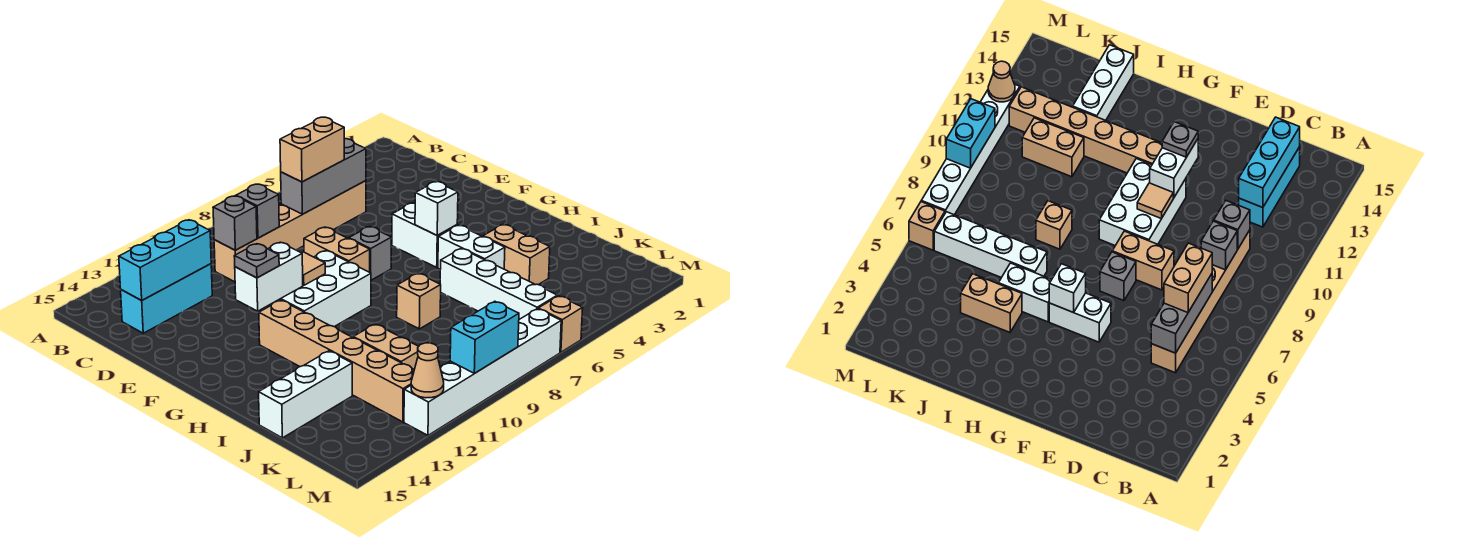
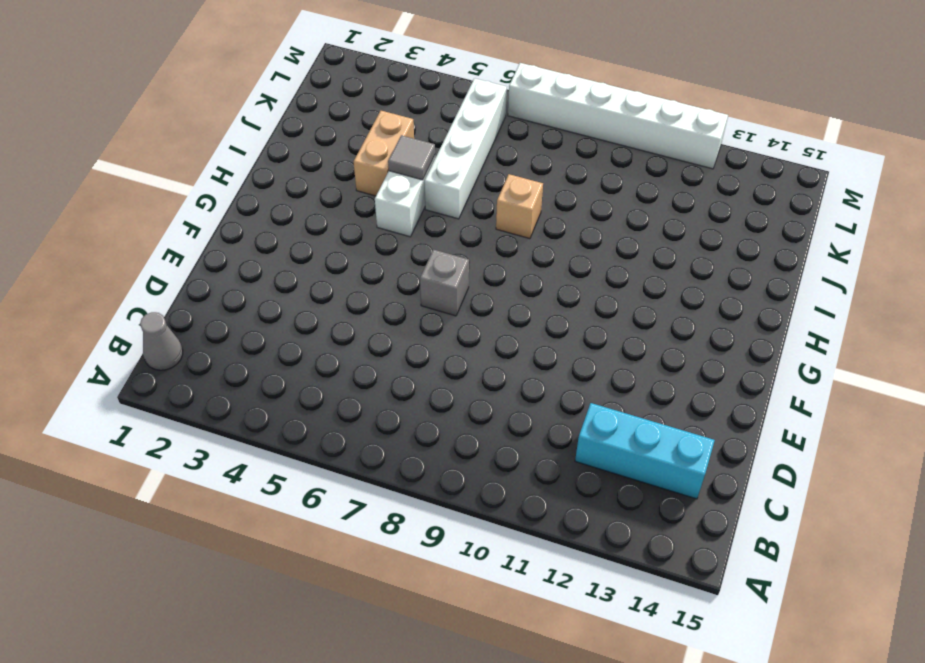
grey cone B1 level 1 -> none
grey tile I5 level 2 -> none
none -> tan brick C5:C10 level 1
none -> tan brick E8:F8 level 1
none -> white brick F5:G5 level 1

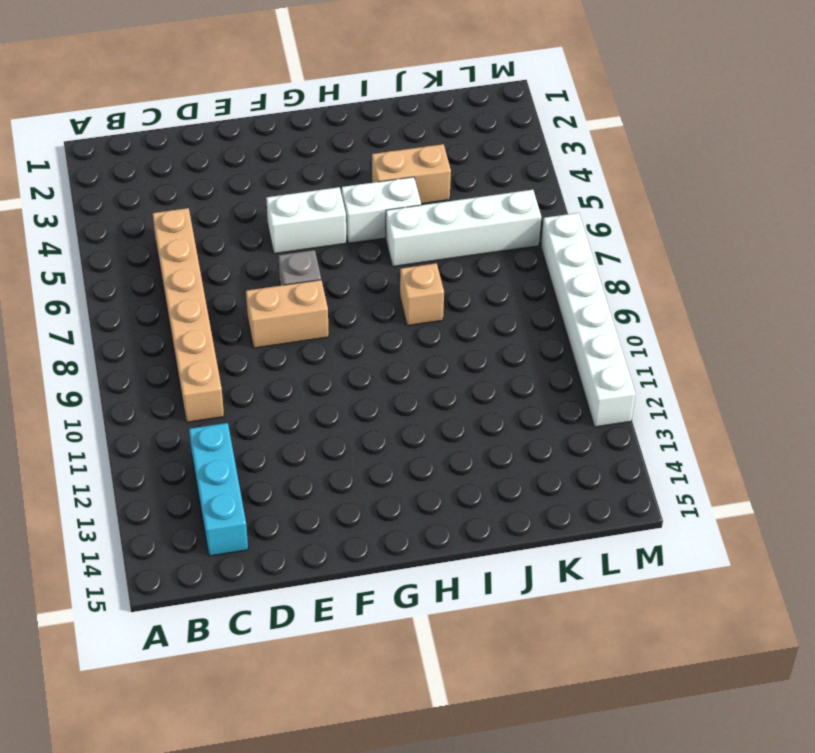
none -> white brick F9:G11 level 1
none -> tan brick G12:L12 level 1
none -> tan brick J11:K11 level 1

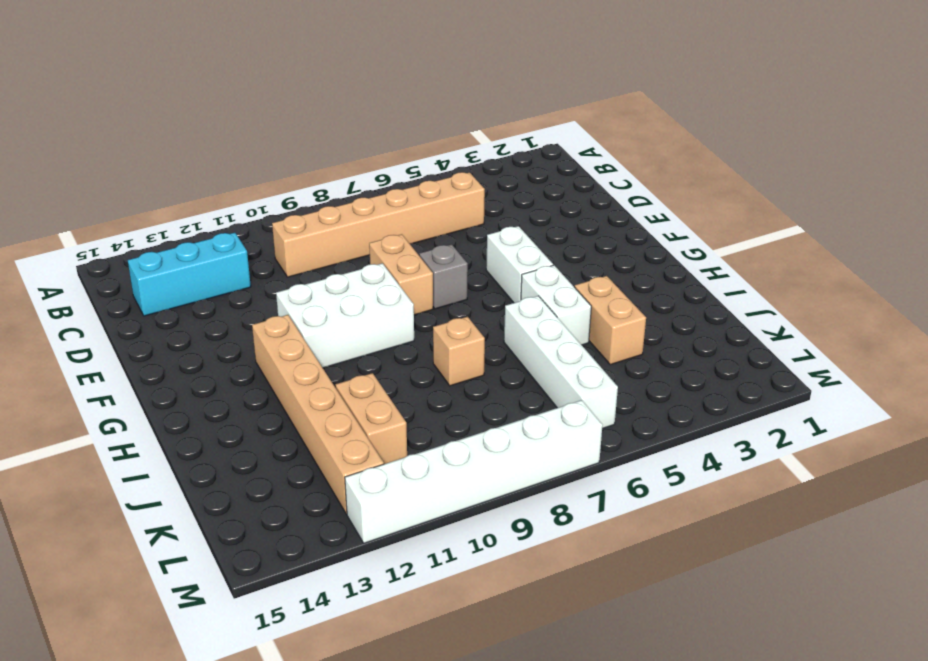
none -> white brick J13:J15 level 1
none -> tan brick M6 level 1
none -> grey brick C5:C7 level 2

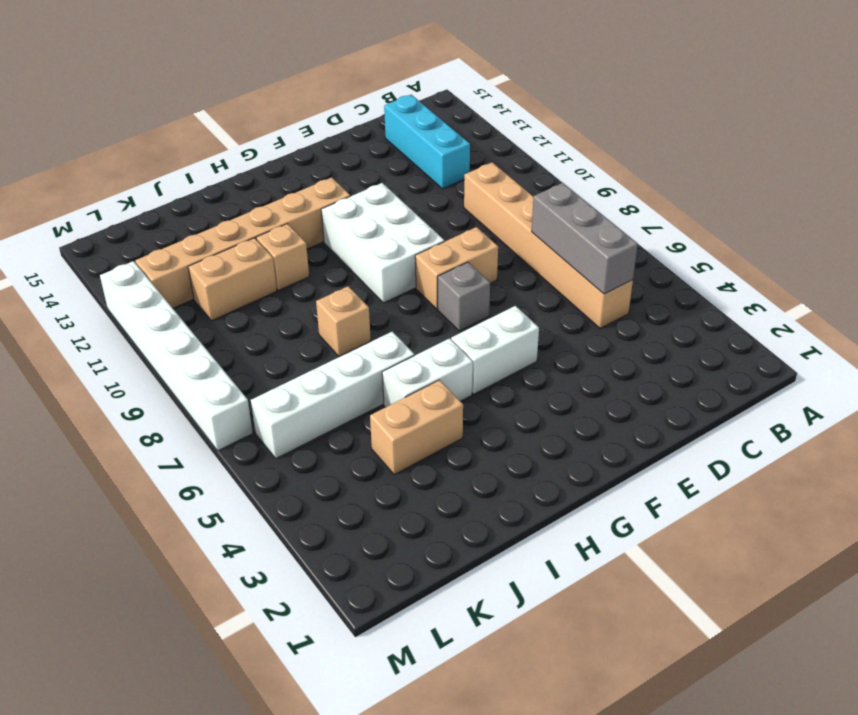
tan brick I11 level 1 -> tan brick M6 level 1
none -> white brick J13:J15 level 1
none -> grey brick C9 level 2
none -> grey brick C10 level 2

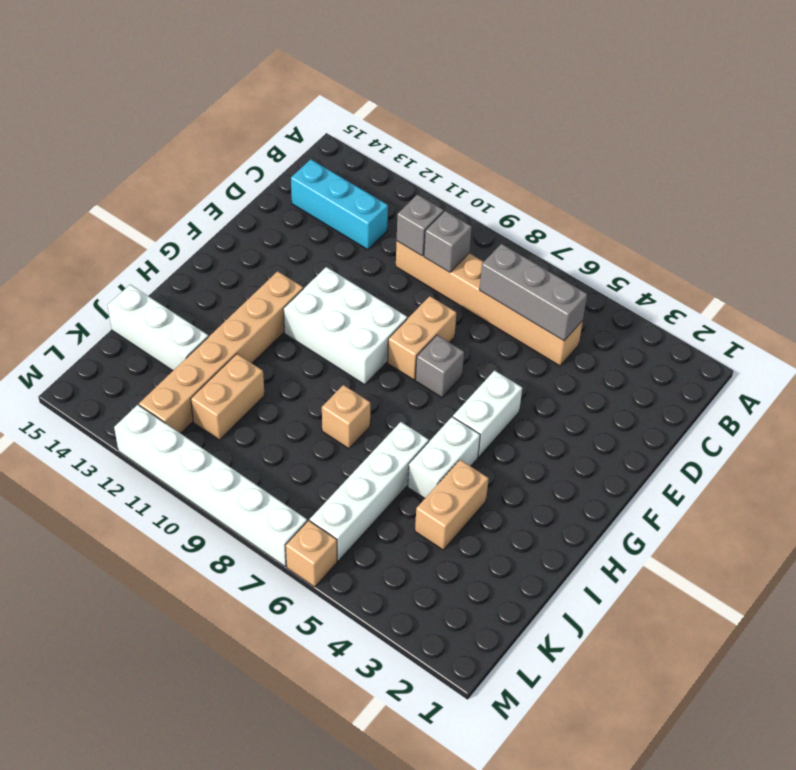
none -> cyan brick C12:C14 level 2
none -> tan tile F10 level 2
none -> white brick F11:F12 level 2

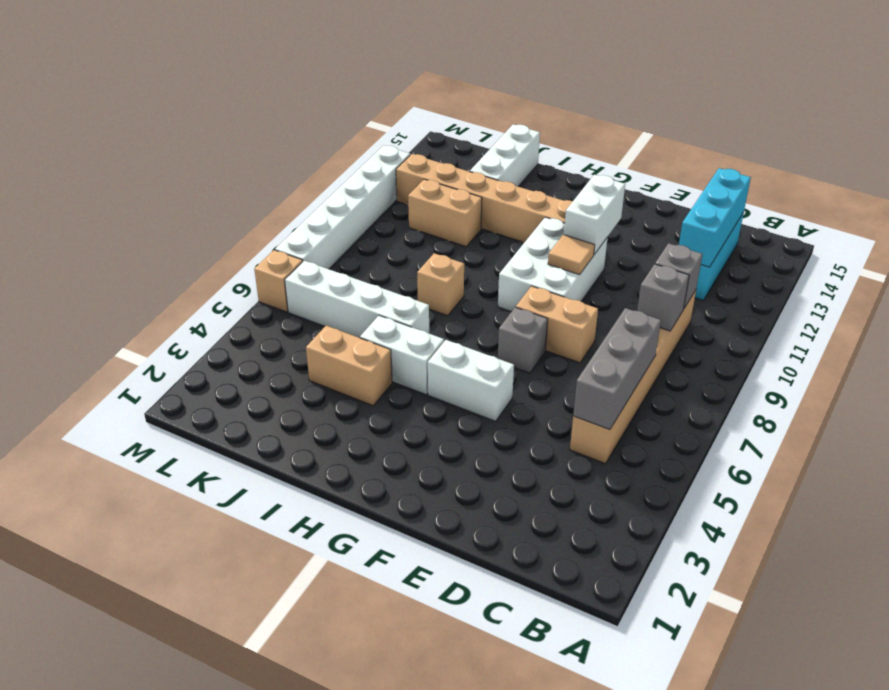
none -> white brick G5 level 2
none -> cyan brick M9:M10 level 2
none -> tan cone M12 level 2

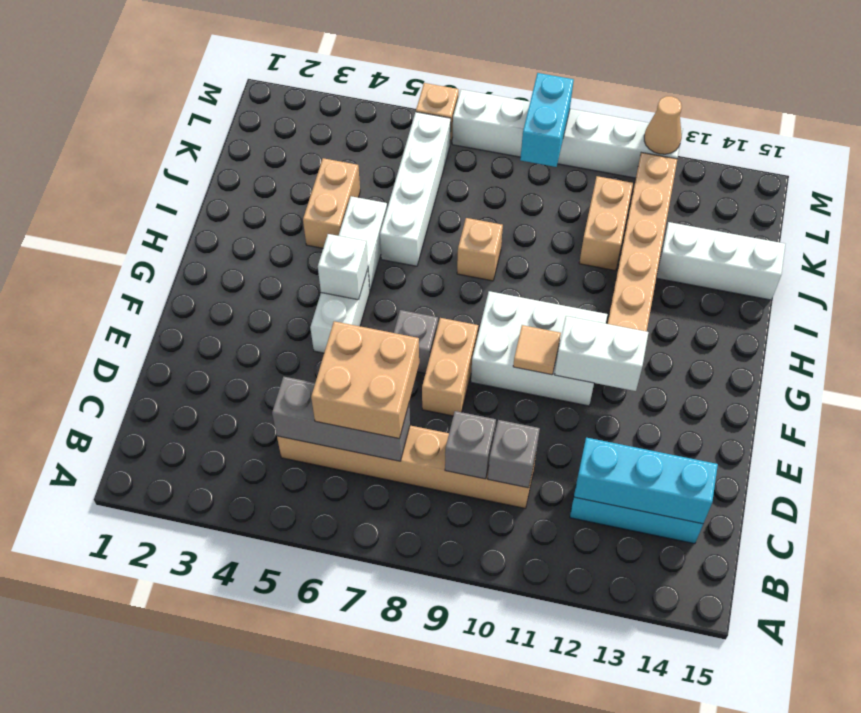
tan brick C6:D7 level 3 -> tan brick C6:C7 level 3
cyan brick L9:M9 level 2 -> cyan brick M9:M10 level 2
none -> grey plate F12 level 3

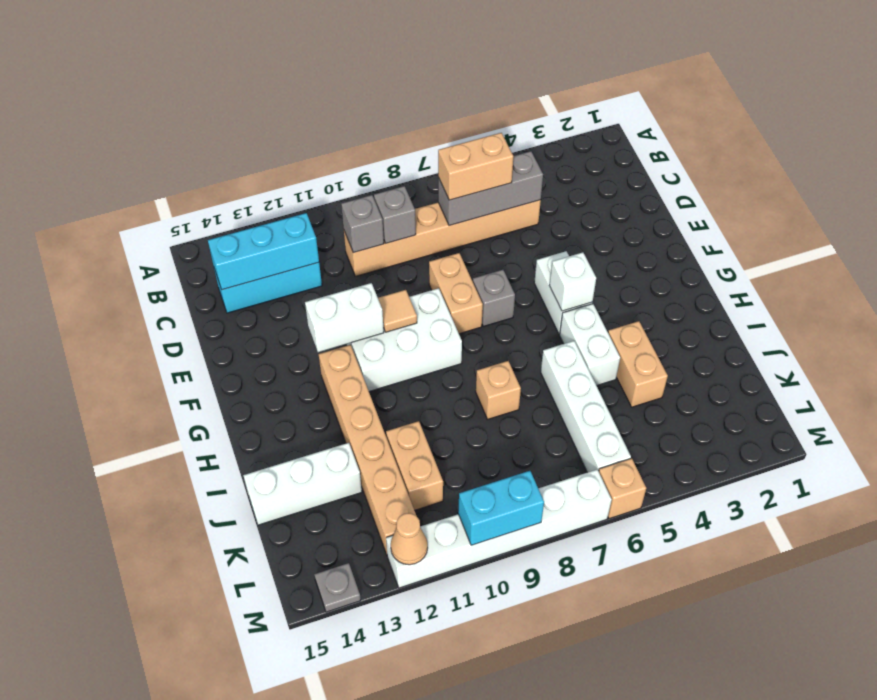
grey plate M14 level 1 -> grey plate F12 level 3

